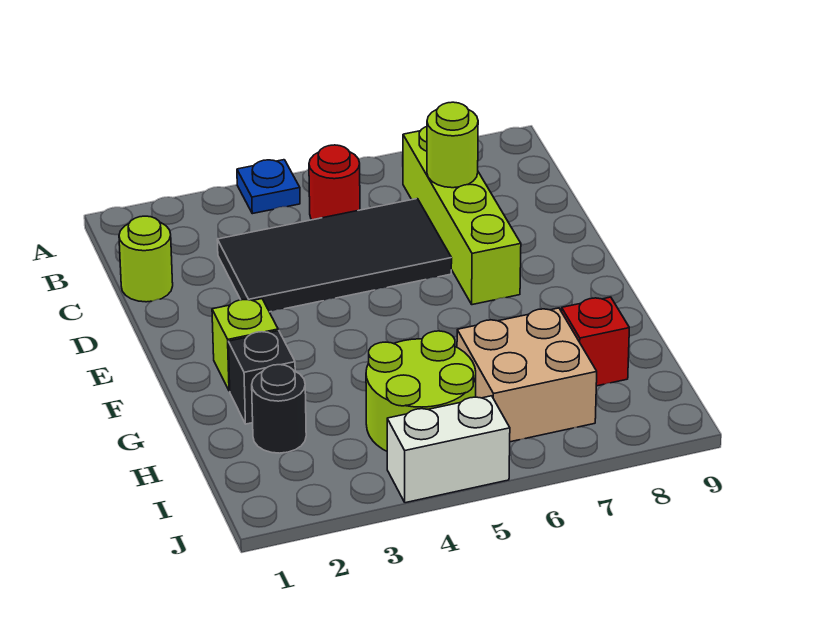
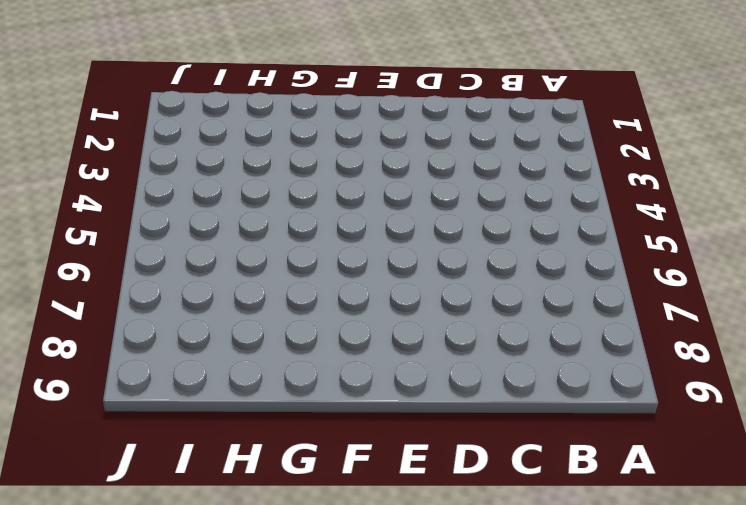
none -> blue plate A4 level 1
none -> red round brick B5 level 1
none -> lime brick B7:E7 level 1

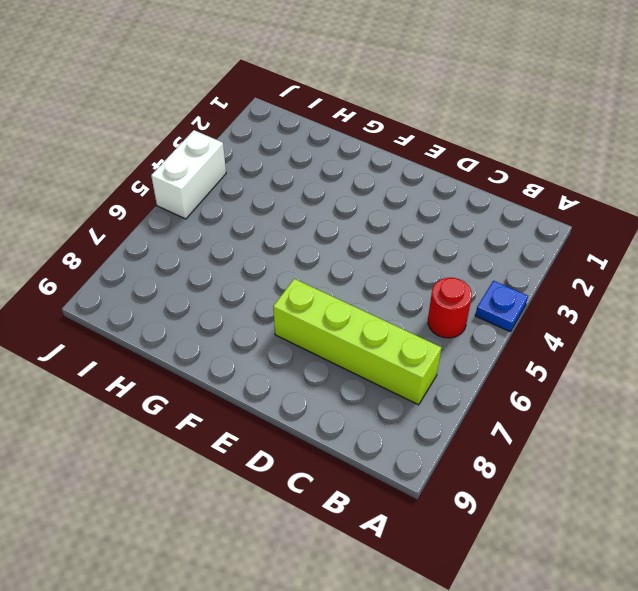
none -> lime round brick C1 level 1
none -> black tile C3:D6 level 1
none -> lime brick F2 level 1

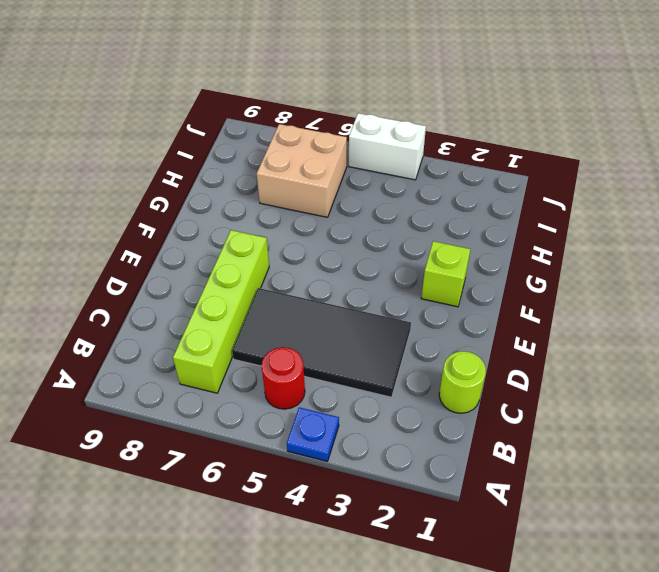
none -> black brick G2 level 1
none -> black round brick H2 level 1
none -> lime round brick H4:I5 level 1

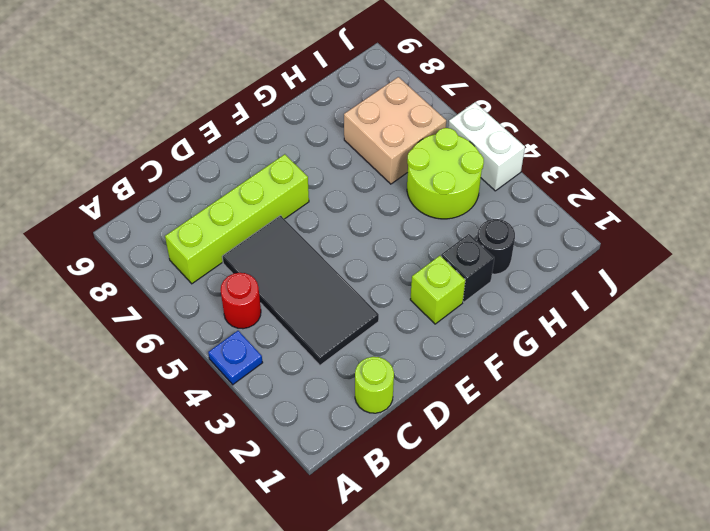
none -> red brick H8 level 1
none -> lime round brick C7 level 2

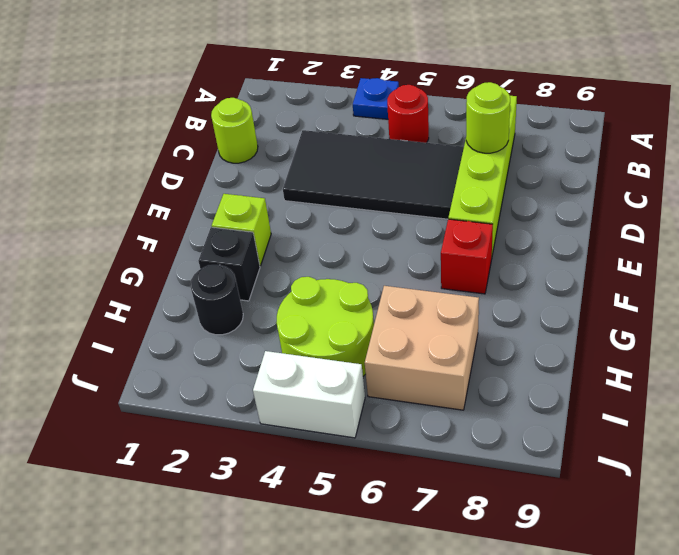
red brick F7 level 1 -> red brick H8 level 1

